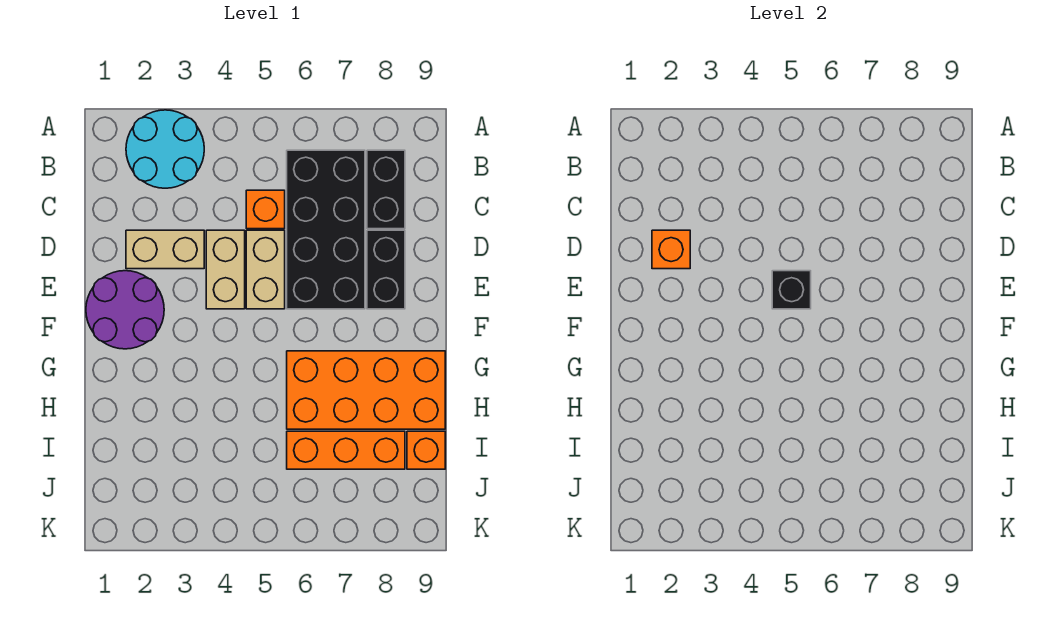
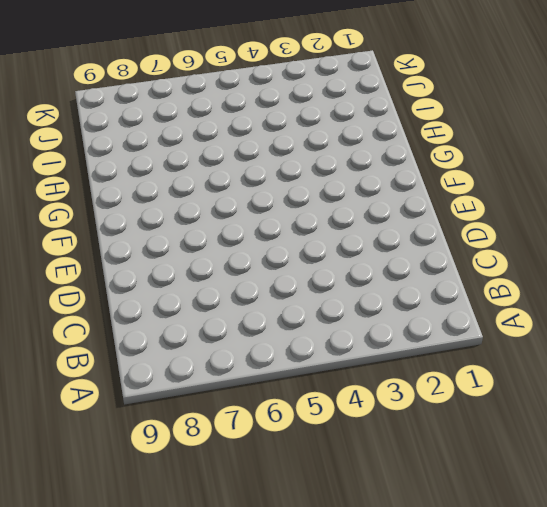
none -> cyan round brick A2:B3 level 1
none -> black brick B6:E7 level 1
none -> black brick B8:C8 level 1

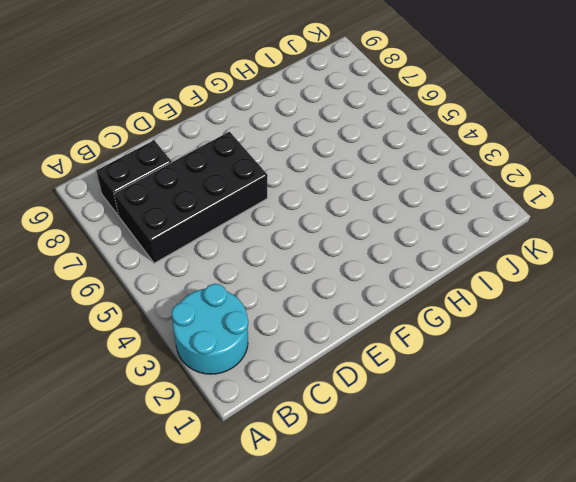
none -> orange brick C5 level 1
none -> tan brick D2:D3 level 1
none -> tan brick D4:E4 level 1

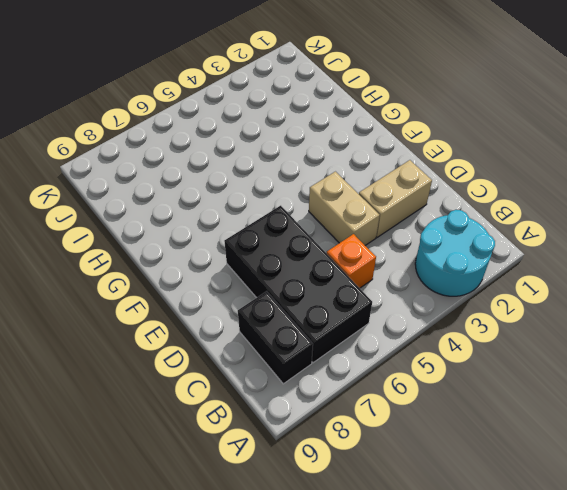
none -> tan brick D5:E5 level 1
none -> black brick D8:E8 level 1
none -> purple round brick E1:F2 level 1

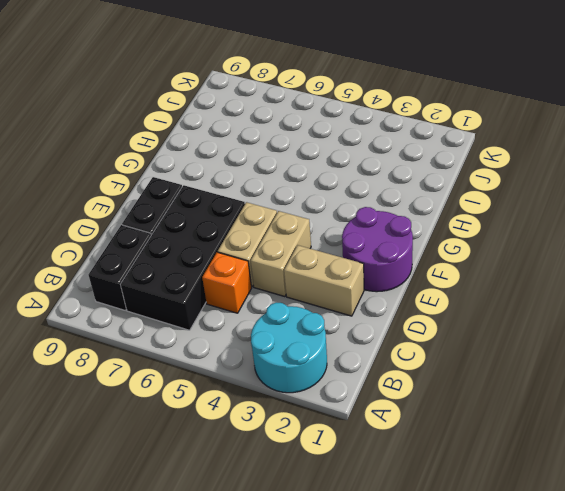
none -> orange brick G6:H9 level 1
none -> orange brick I6:I8 level 1
none -> orange brick I9 level 1

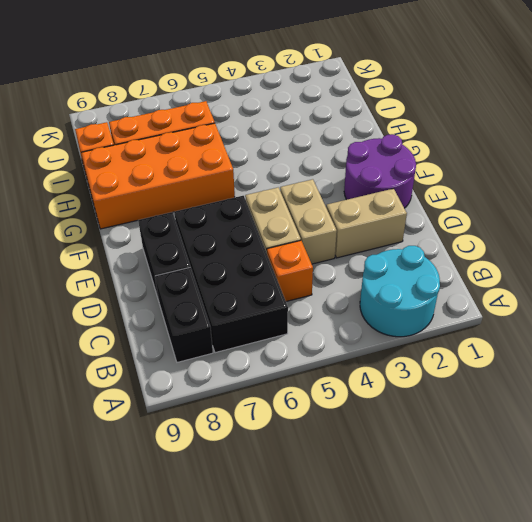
none -> orange brick D2 level 2
none -> black brick E5 level 2

